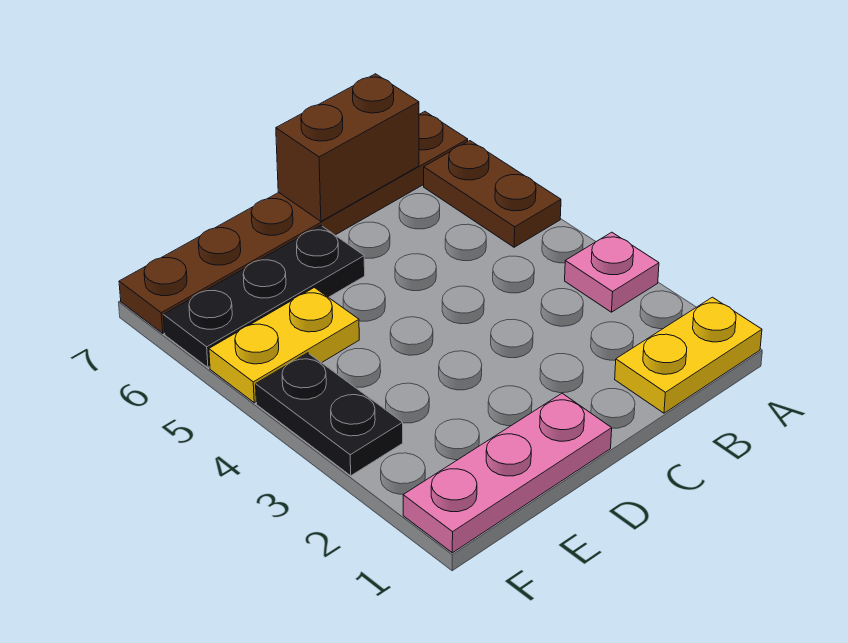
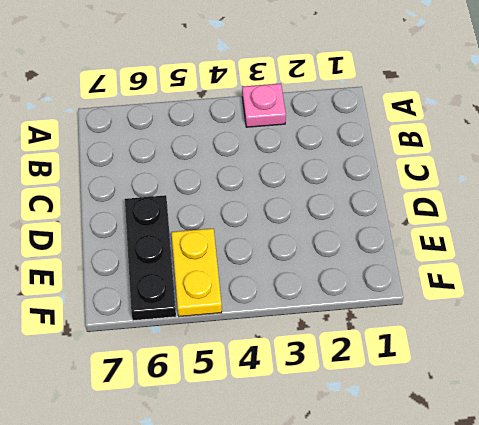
none -> yellow plate A1:B1 level 1
none -> brown plate A5:A6 level 1

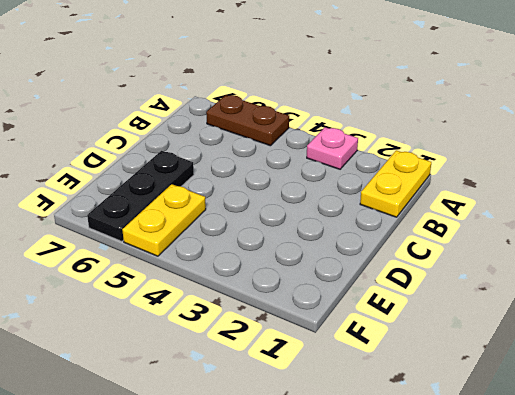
none -> brown plate A7:F7 level 1
none -> pink plate D1:F1 level 1

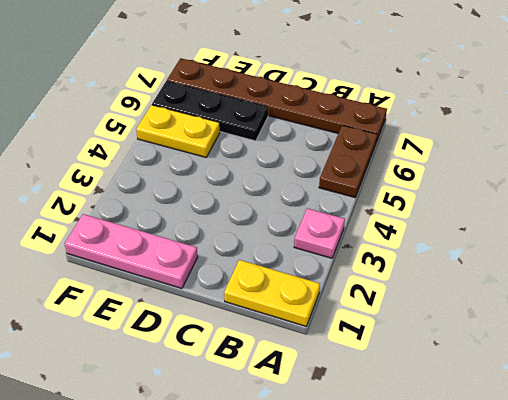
none -> black plate F3:F4 level 1
none -> brown brick B7:C7 level 2

